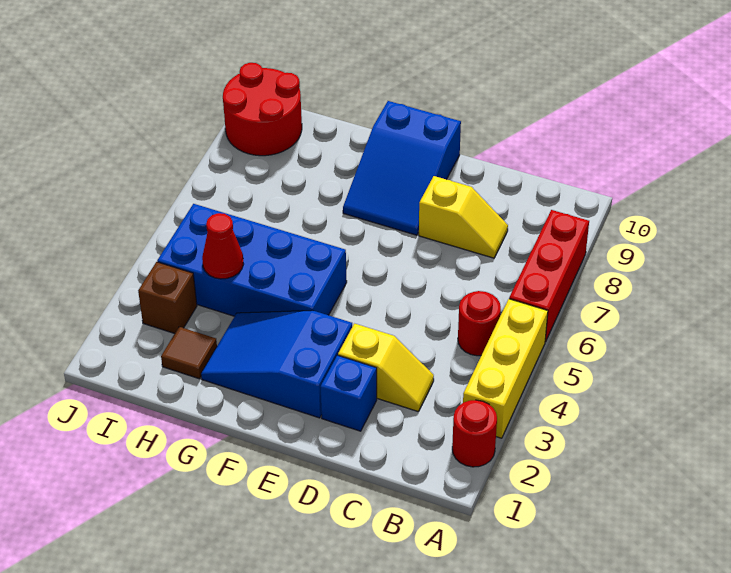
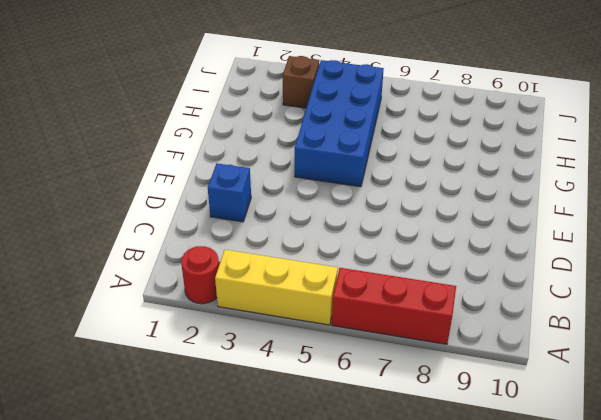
none -> red round brick B5 level 1
none -> yellow slope C3:D3 level 1 top D
none -> yellow slope C8:D8 level 1 top D

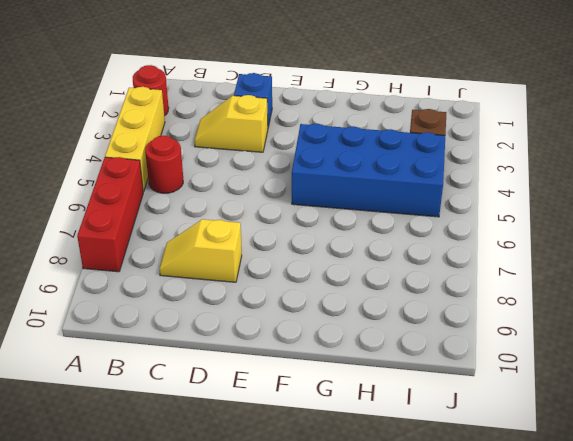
none -> blue slope E2:G3 level 1 top E
none -> blue slope E8:F10 level 1 top 10
none -> brown tile H2 level 1

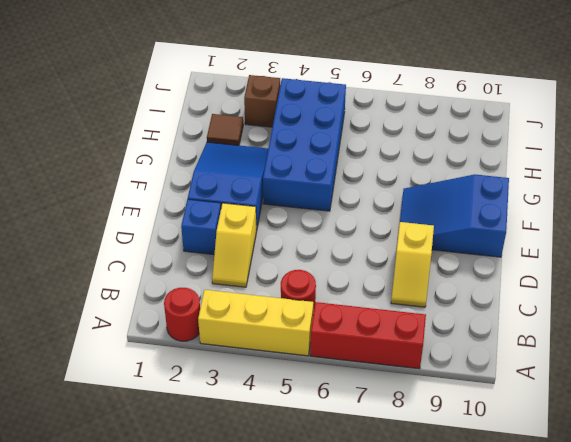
none -> red round brick I9:J10 level 1
none -> red cone H4 level 2

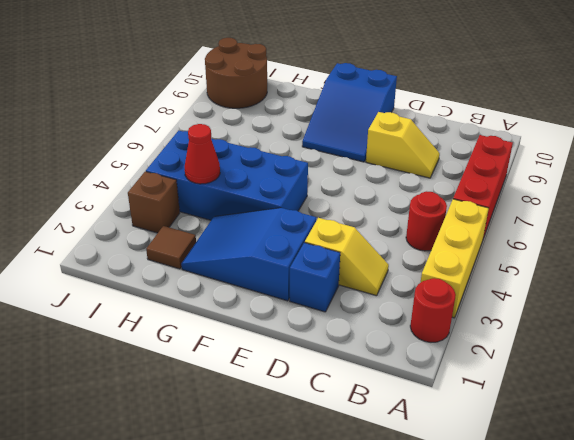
brown round brick I9:J10 level 1 -> red round brick I9:J10 level 1

